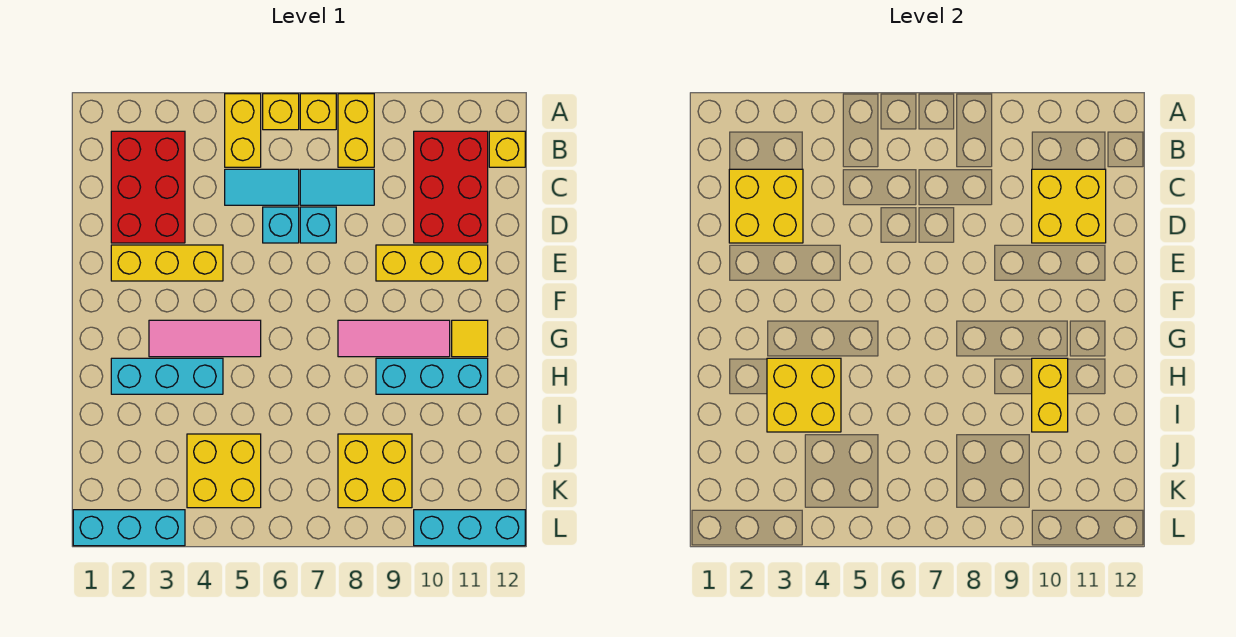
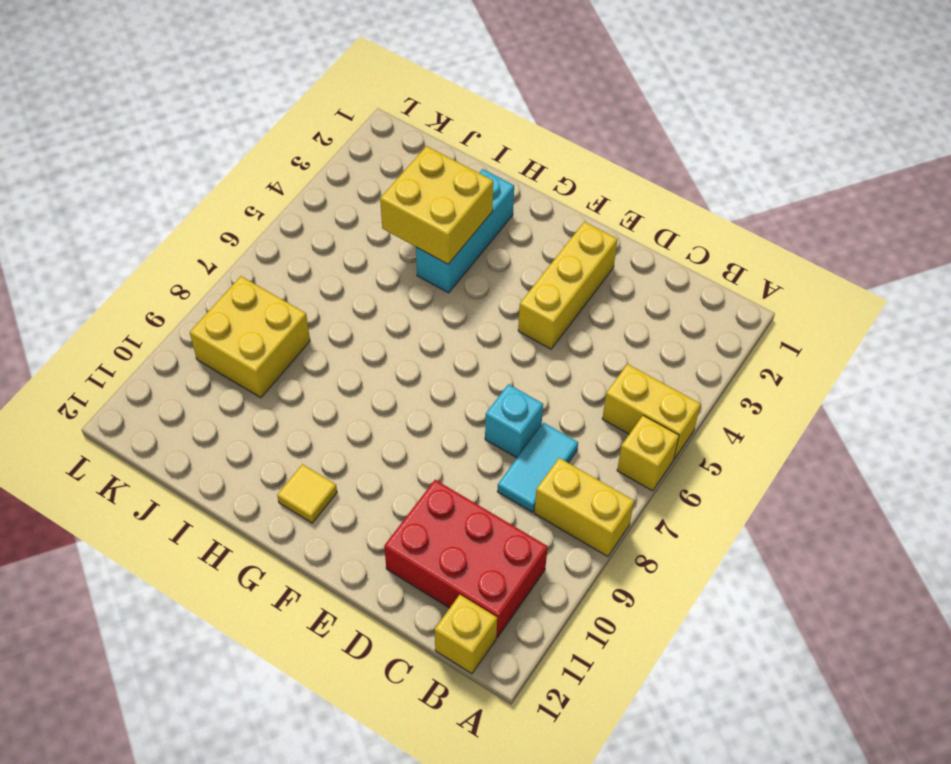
none -> yellow brick A7 level 1
none -> red brick B2:D3 level 1
none -> cyan tile C5:C6 level 1

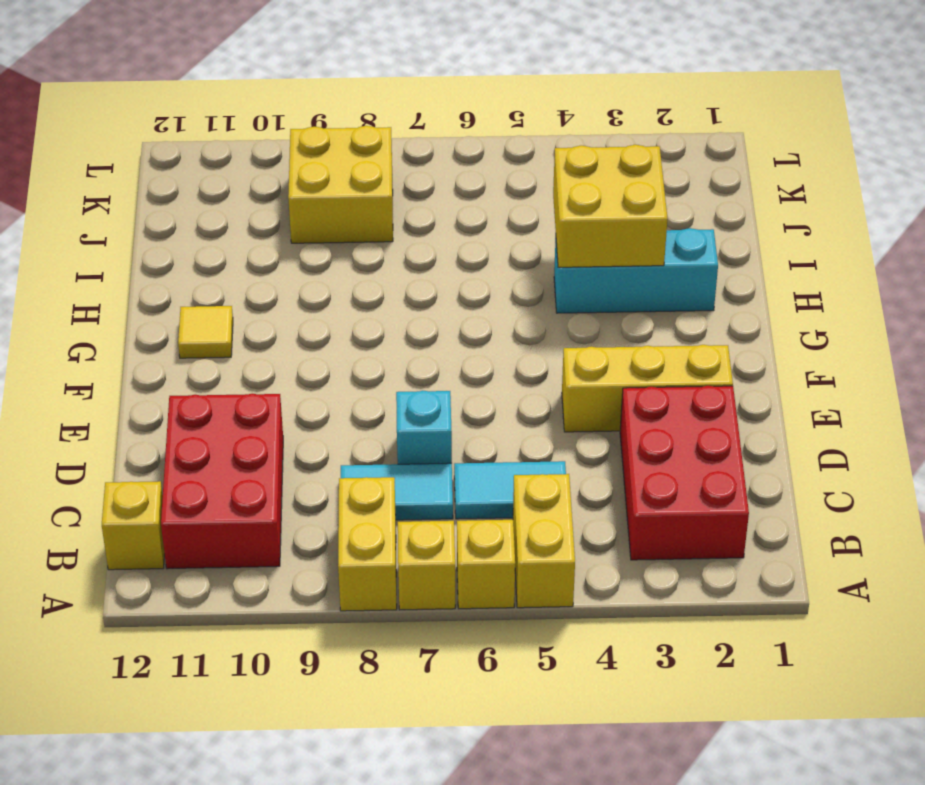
none -> cyan brick D6 level 1
none -> yellow brick E9:E11 level 1
none -> pink tile G3:G5 level 1

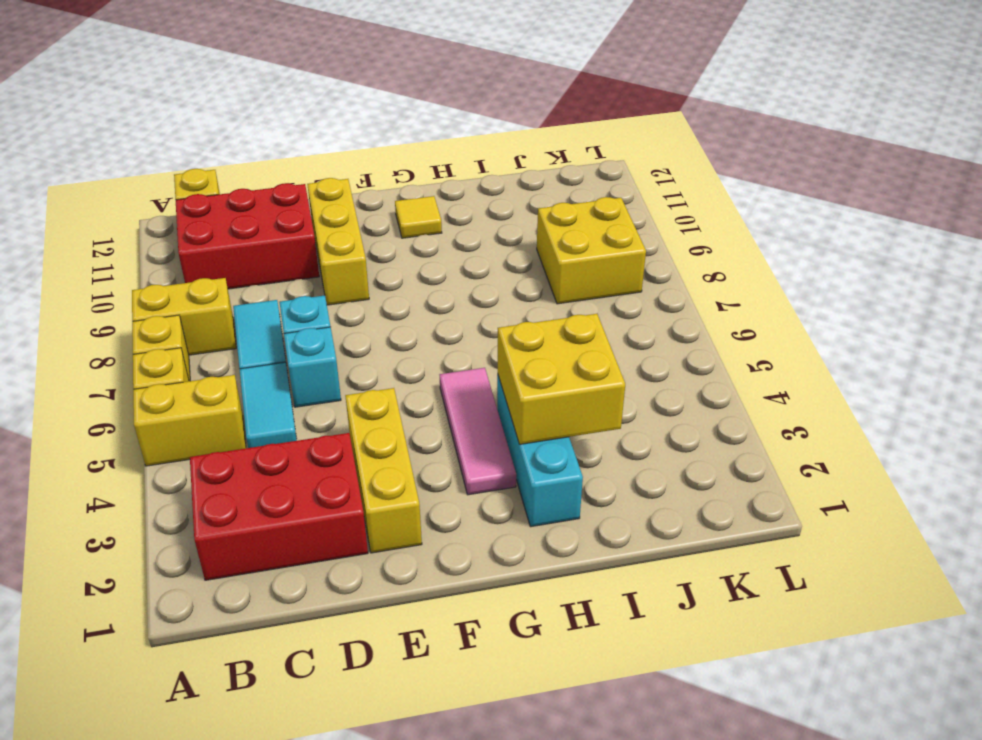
none -> pink tile G8:G10 level 1
none -> cyan brick H9:H11 level 1
none -> yellow brick J4:K5 level 1

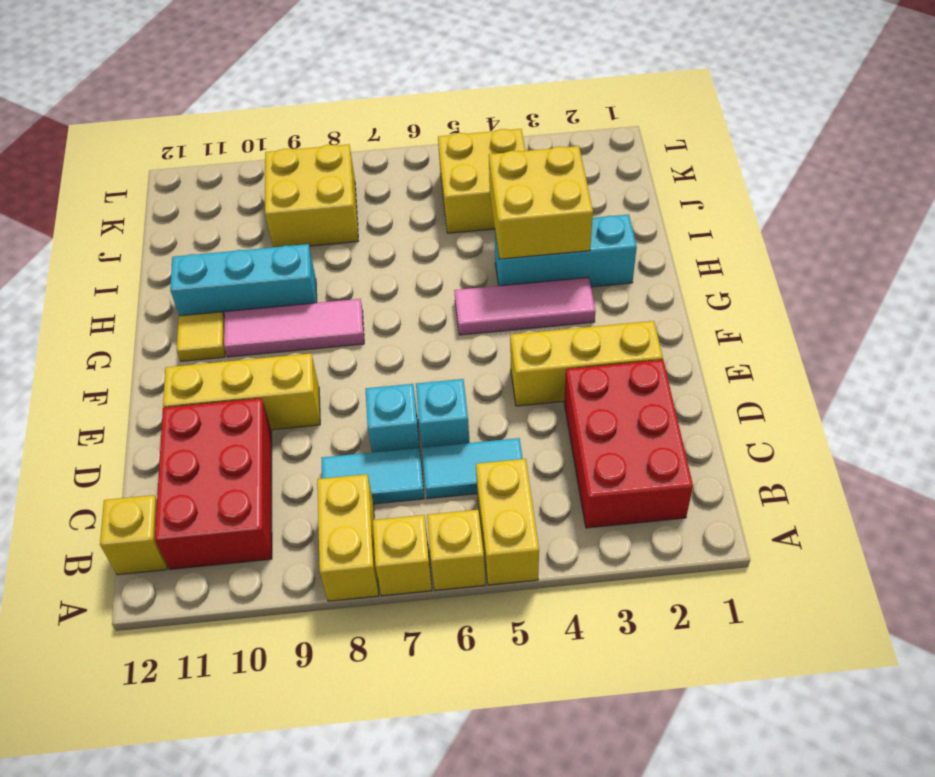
none -> cyan brick L1:L3 level 1
none -> cyan brick L10:L12 level 1
none -> yellow brick C2:D3 level 2

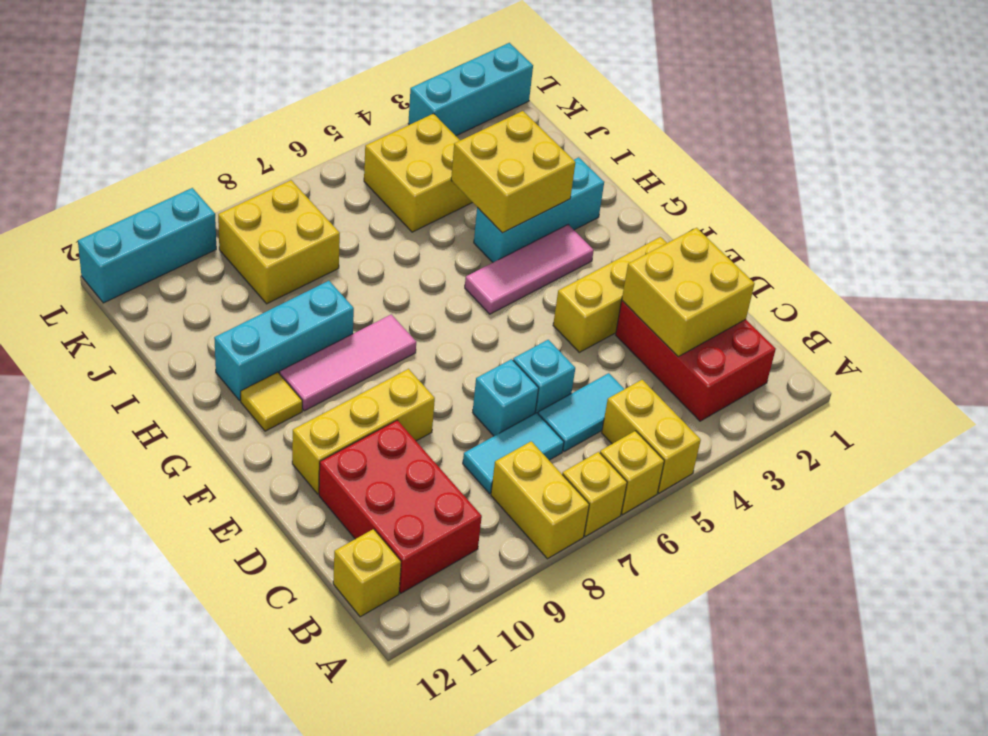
none -> yellow brick C10:D11 level 2
none -> yellow brick H10:I10 level 2

